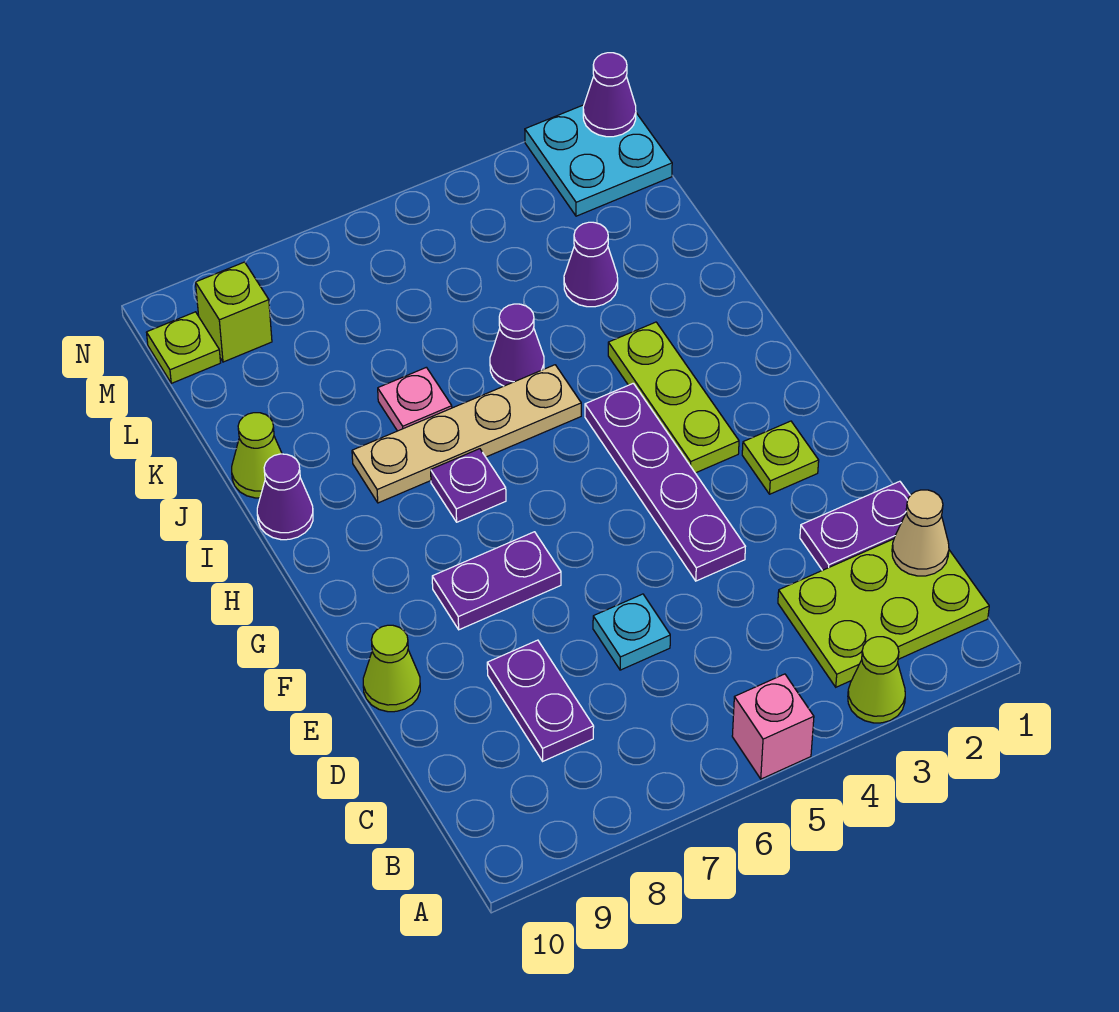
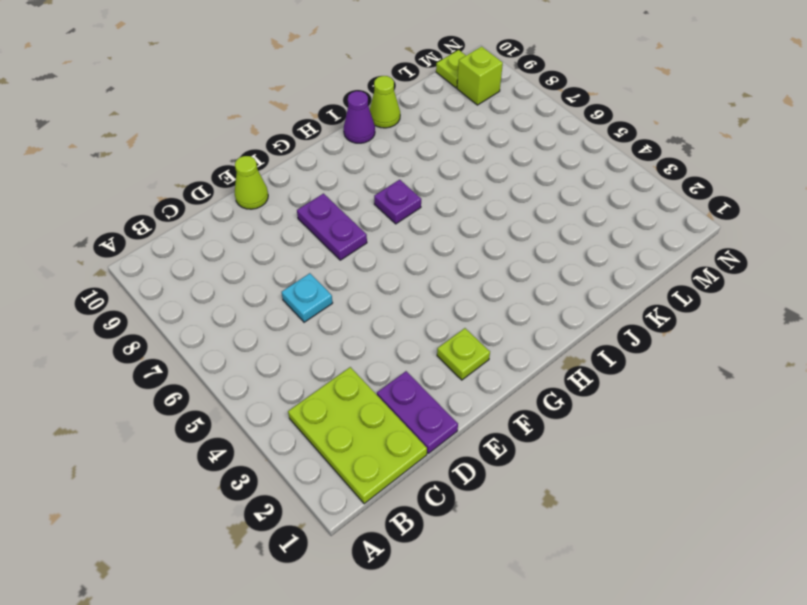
none -> lime cone A3 level 1
none -> pink brick A5 level 1
none -> purple plate C8:D8 level 1

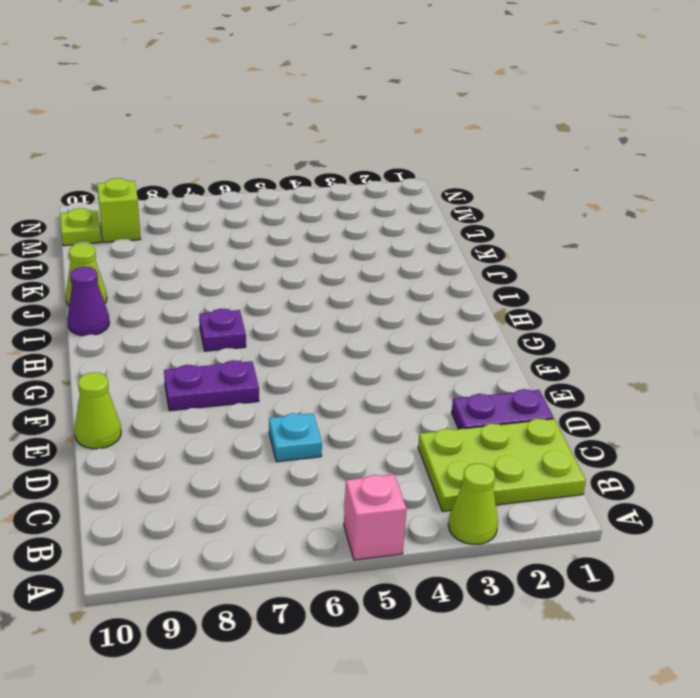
none -> purple plate C8:D8 level 1
none -> purple plate E4:H4 level 1
none -> lime plate F2 level 1

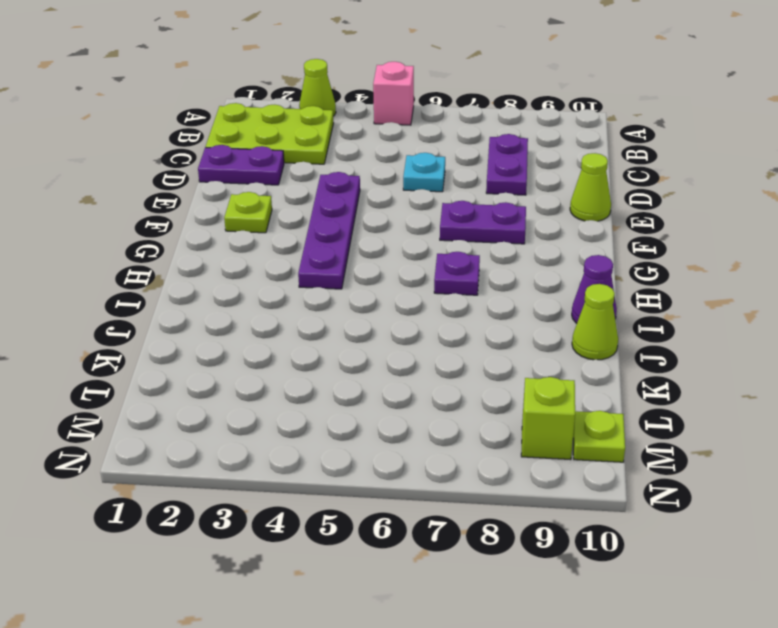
none -> lime plate G3:I3 level 1
none -> tan plate I5:I8 level 1
none -> purple cone J5 level 1

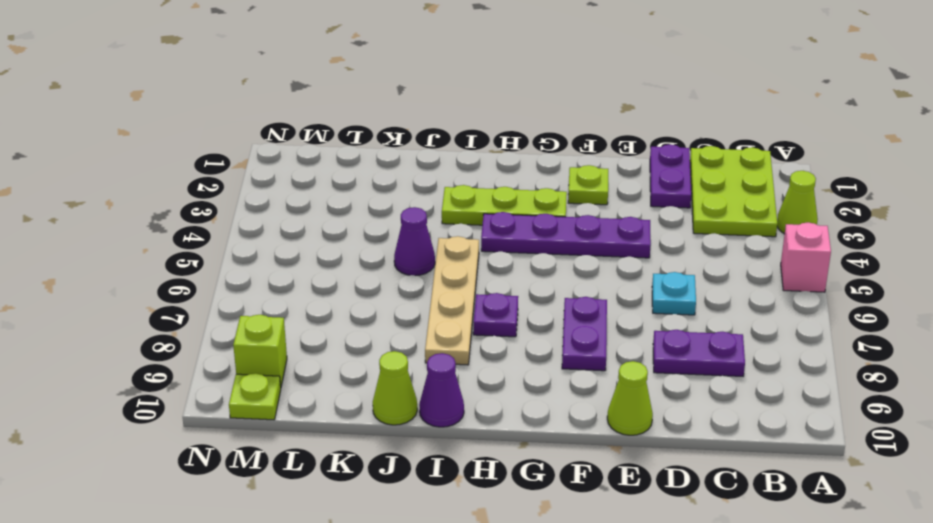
none -> pink plate J7 level 1
none -> purple cone K3 level 1
none -> cyan plate M1:N2 level 1

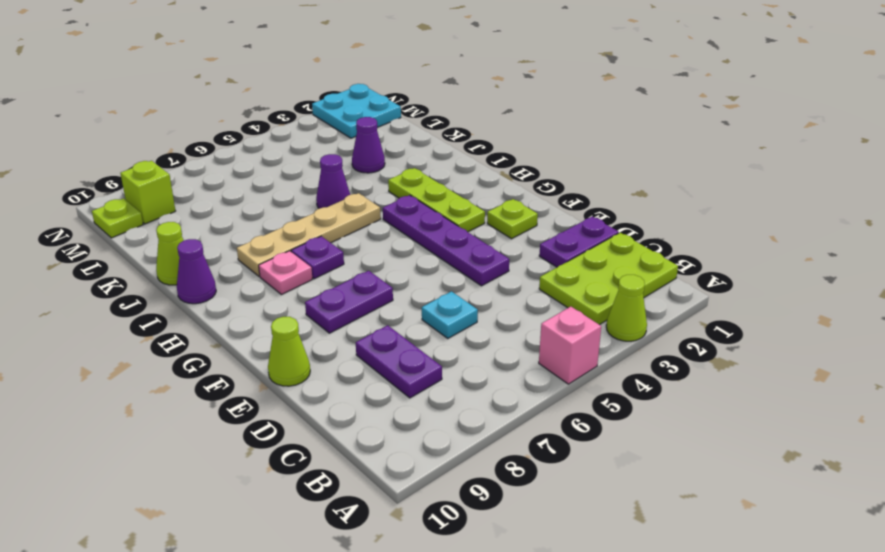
pink plate H8 level 1 -> pink plate J7 level 1
none -> tan cone C1 level 2
none -> purple cone N1 level 2

